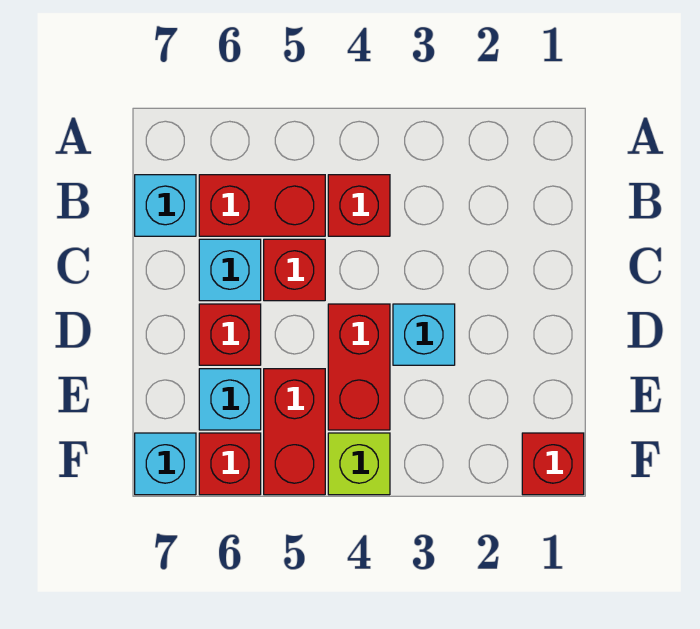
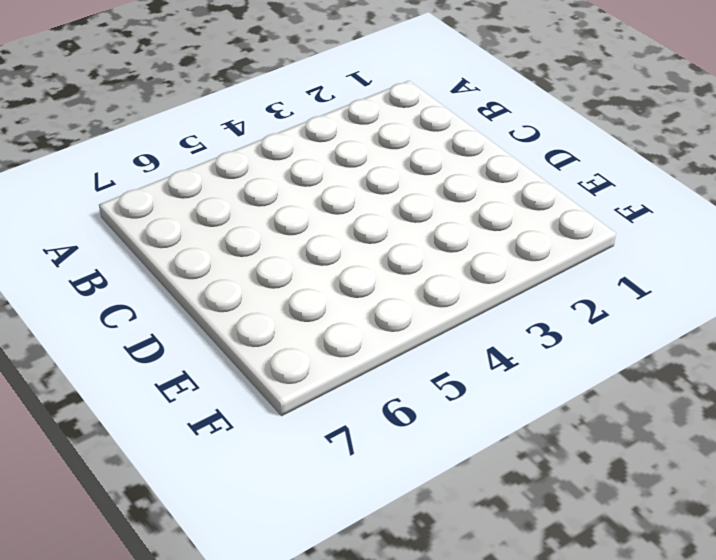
none -> red brick B4 level 1
none -> red brick B5:B6 level 1
none -> cyan brick B7 level 1

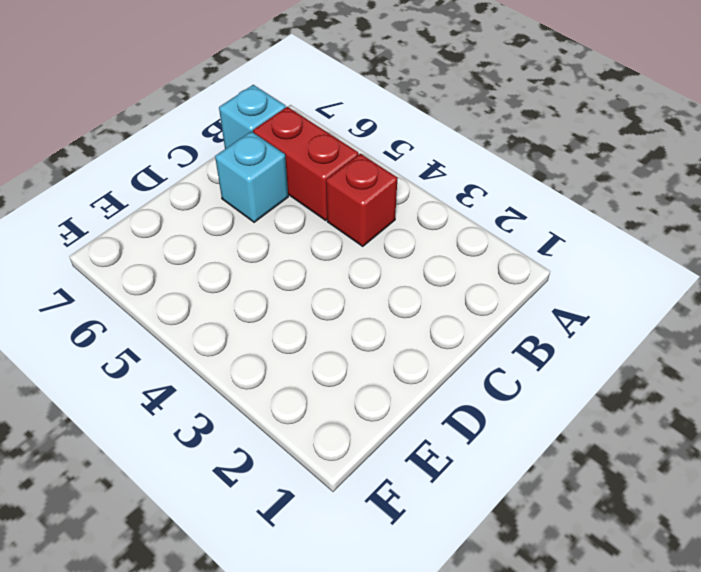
none -> red brick C5 level 1
none -> cyan brick D3 level 1
none -> red brick D4:E4 level 1

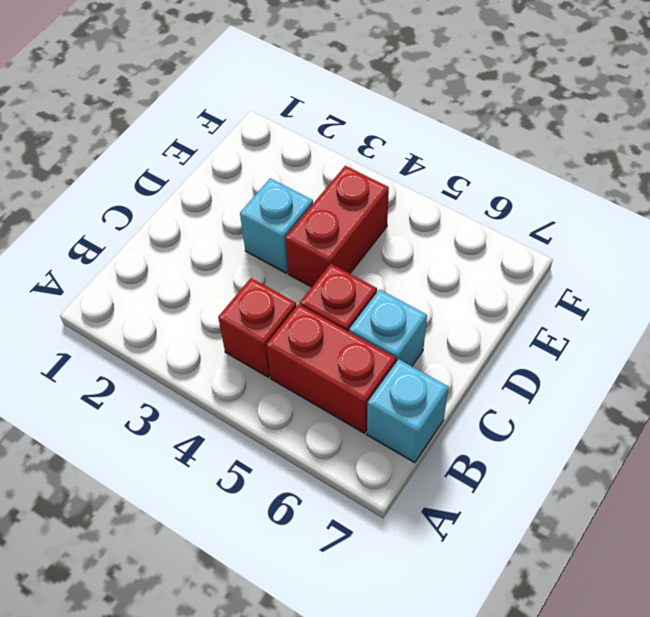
none -> red brick D6 level 1
none -> red brick E5:F5 level 1
none -> cyan brick E6 level 1

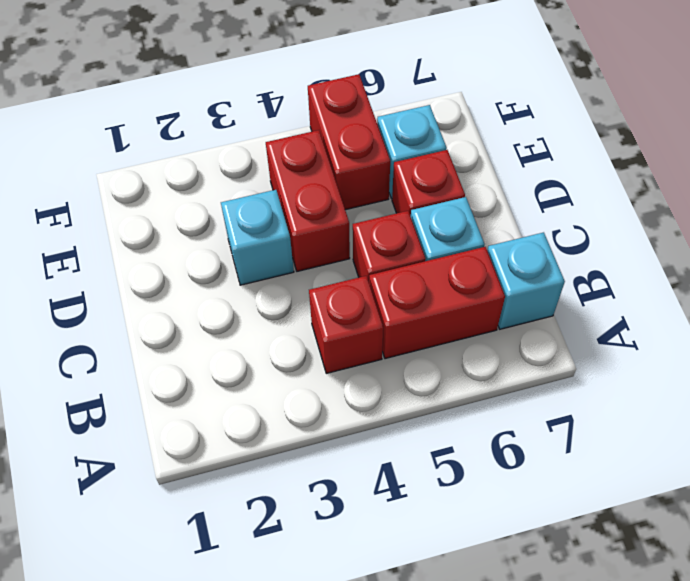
none -> red brick F1 level 1
none -> lime brick F4 level 1
none -> red brick F6 level 1

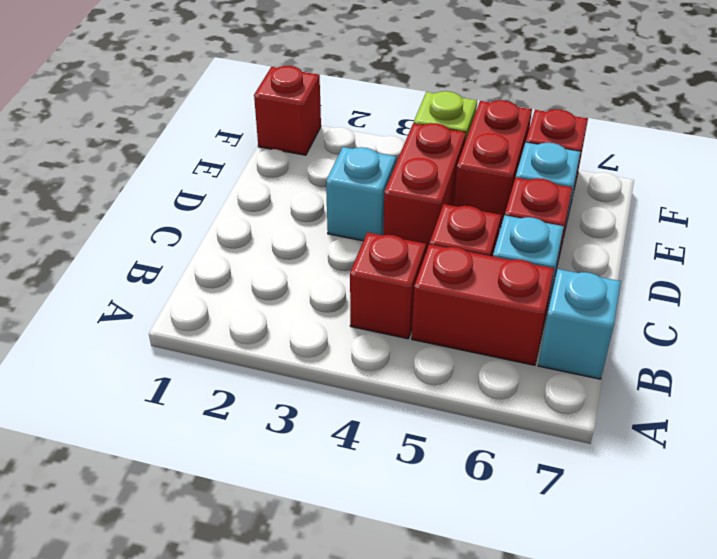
none -> cyan brick F7 level 1

